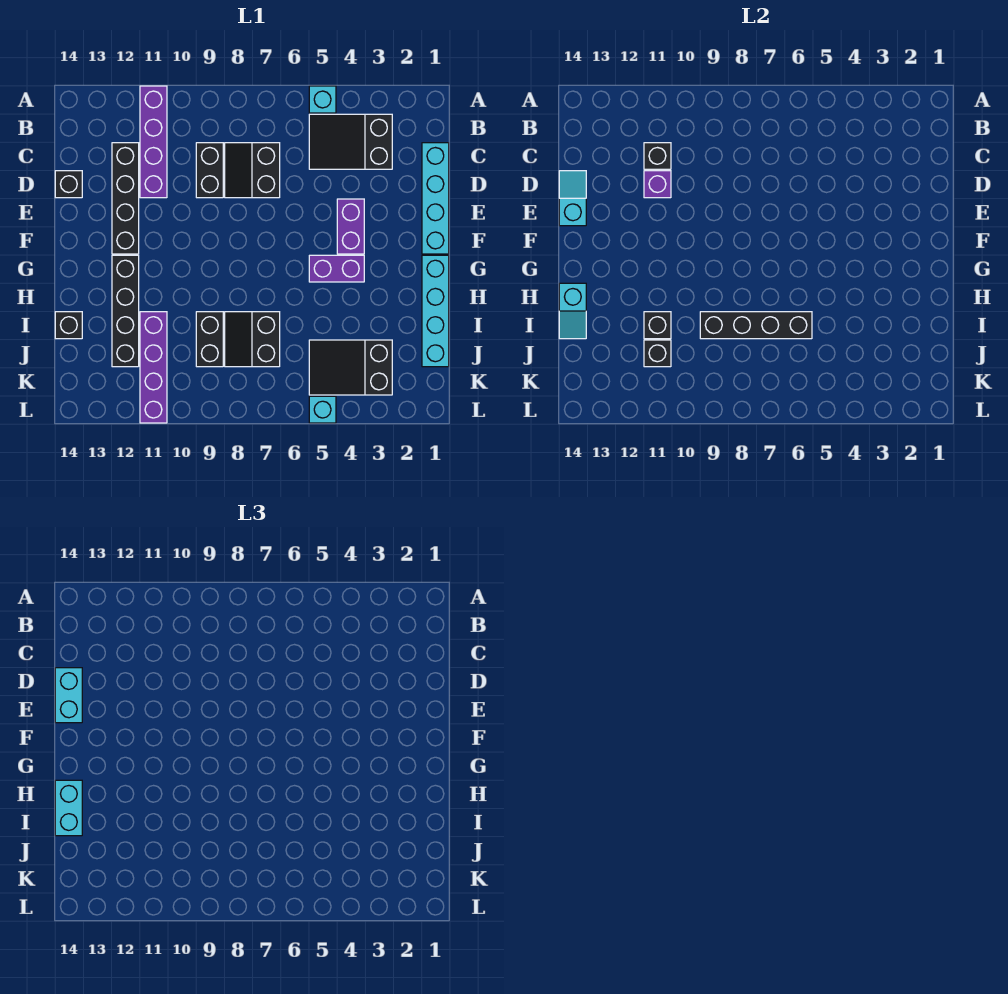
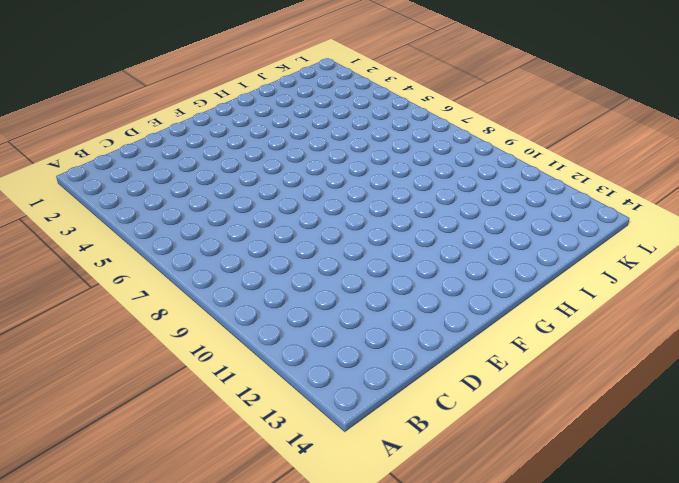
none -> cyan brick A5 level 1
none -> purple brick A11:D11 level 1
none -> black slope B3:C5 level 1 top 3

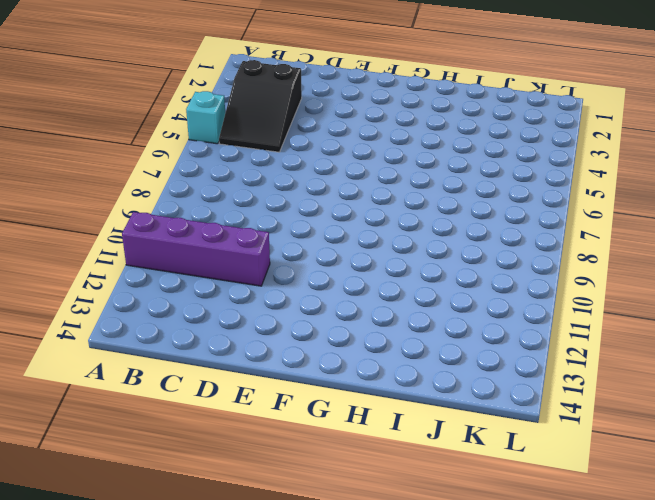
none -> cyan brick C1:F1 level 1
none -> black slope C7:D8 level 1 top 7
none -> black brick C9:D9 level 1

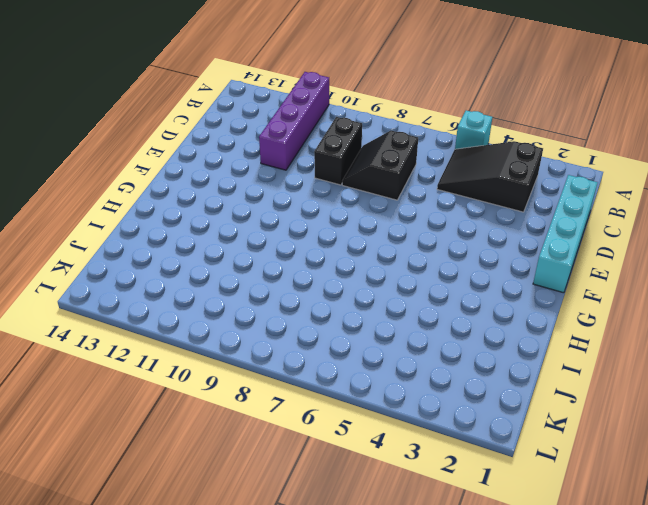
none -> black brick C12:F12 level 1
none -> black brick D14 level 1
none -> purple brick E4:F4 level 1

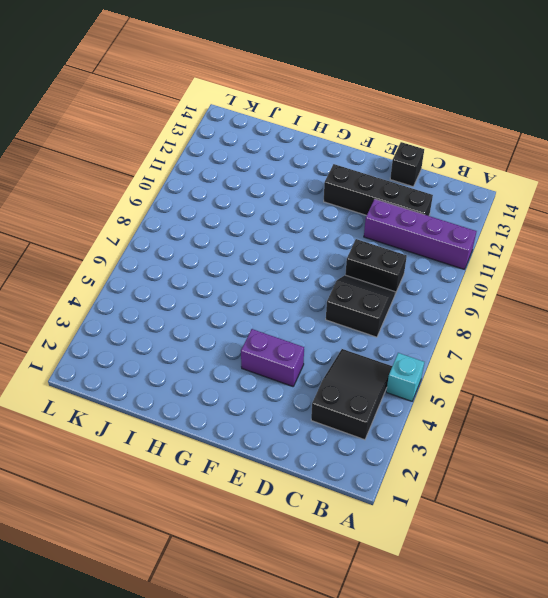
none -> cyan brick C1:F1 level 1
none -> cyan brick G1:J1 level 1
none -> purple brick G4:G5 level 1

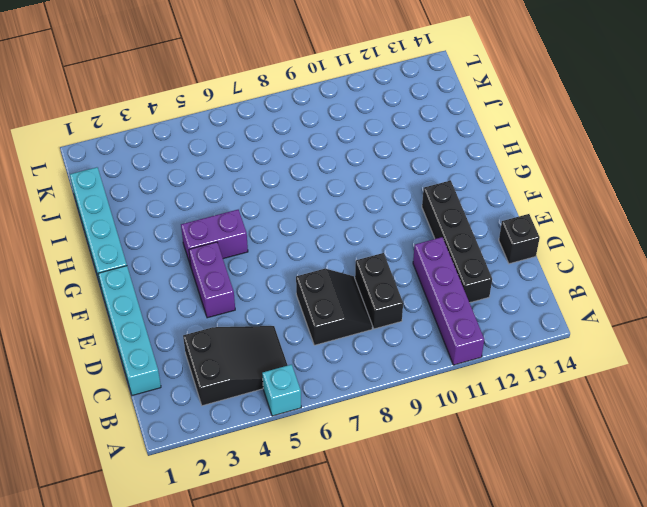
none -> black brick G12:J12 level 1
none -> black slope I7:J8 level 1 top 7
none -> black brick I9:J9 level 1

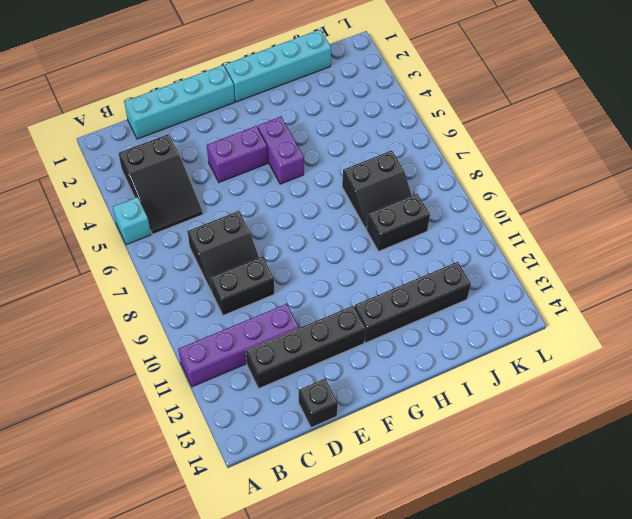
none -> purple brick I11:L11 level 1
none -> black brick I14 level 1
none -> black slope J3:K5 level 1 top 3

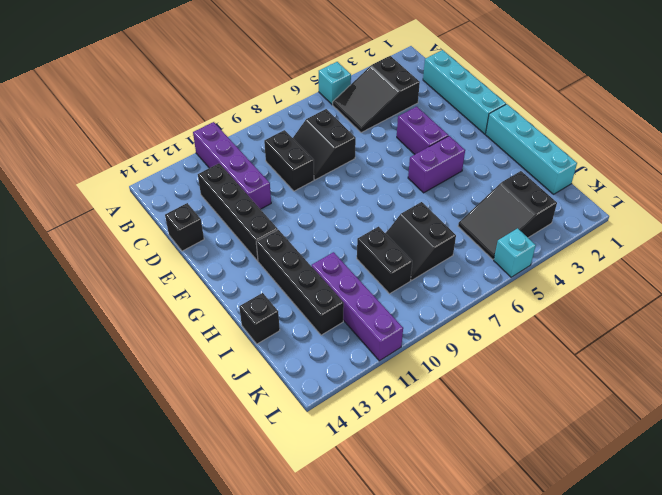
none -> black brick C11 level 2
none -> purple brick D11 level 2
none -> cyan slope D14:E14 level 2 top E

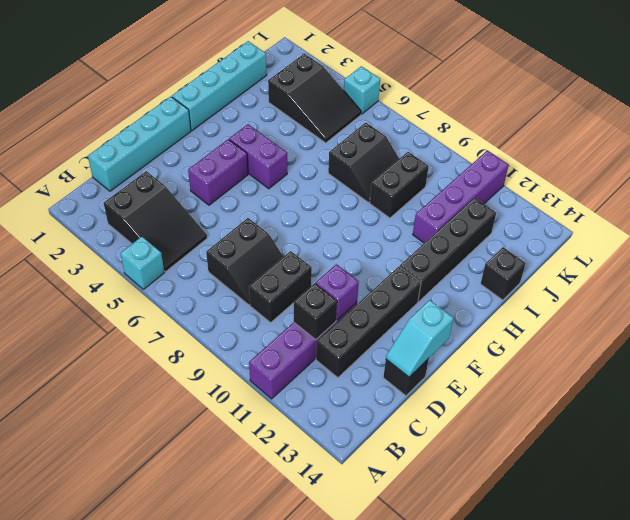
none -> cyan slope H14:I14 level 2 top H
none -> black brick I6:I9 level 2
none -> black brick I11 level 2

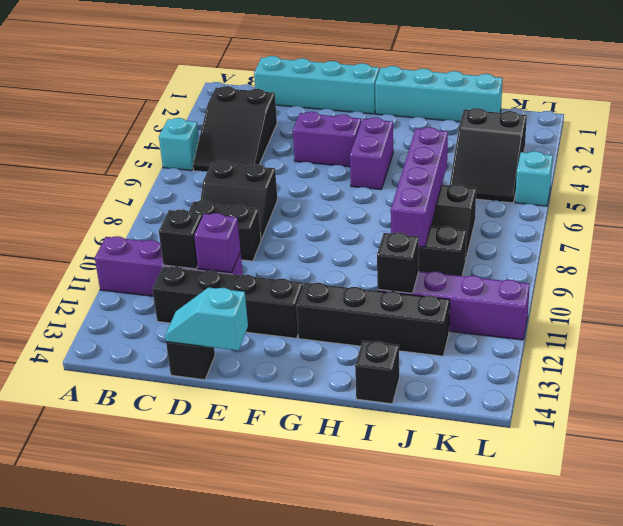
purple brick I6:I9 level 2 -> black brick I6:I9 level 2
none -> cyan slope H14:I14 level 2 top H
none -> black brick J11 level 2
none -> cyan brick D14:E14 level 3

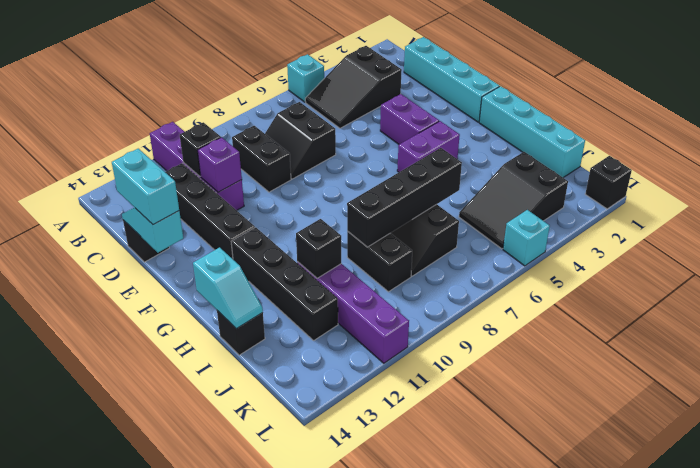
black brick L1 level 1 -> black brick J11 level 2
none -> cyan brick H14:I14 level 3

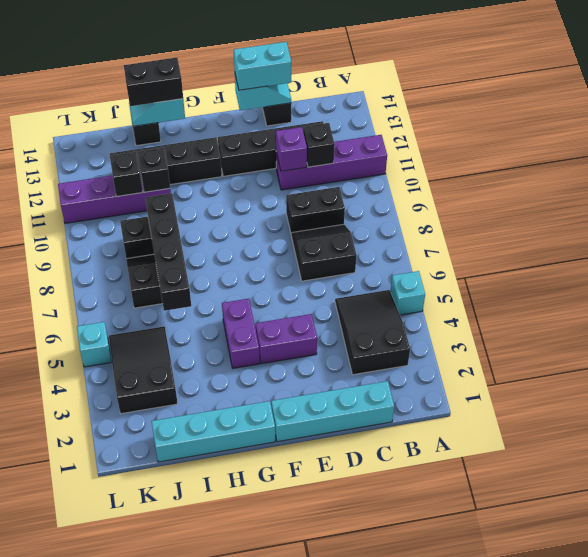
black brick H14:I14 level 3 -> cyan brick H14:I14 level 3

